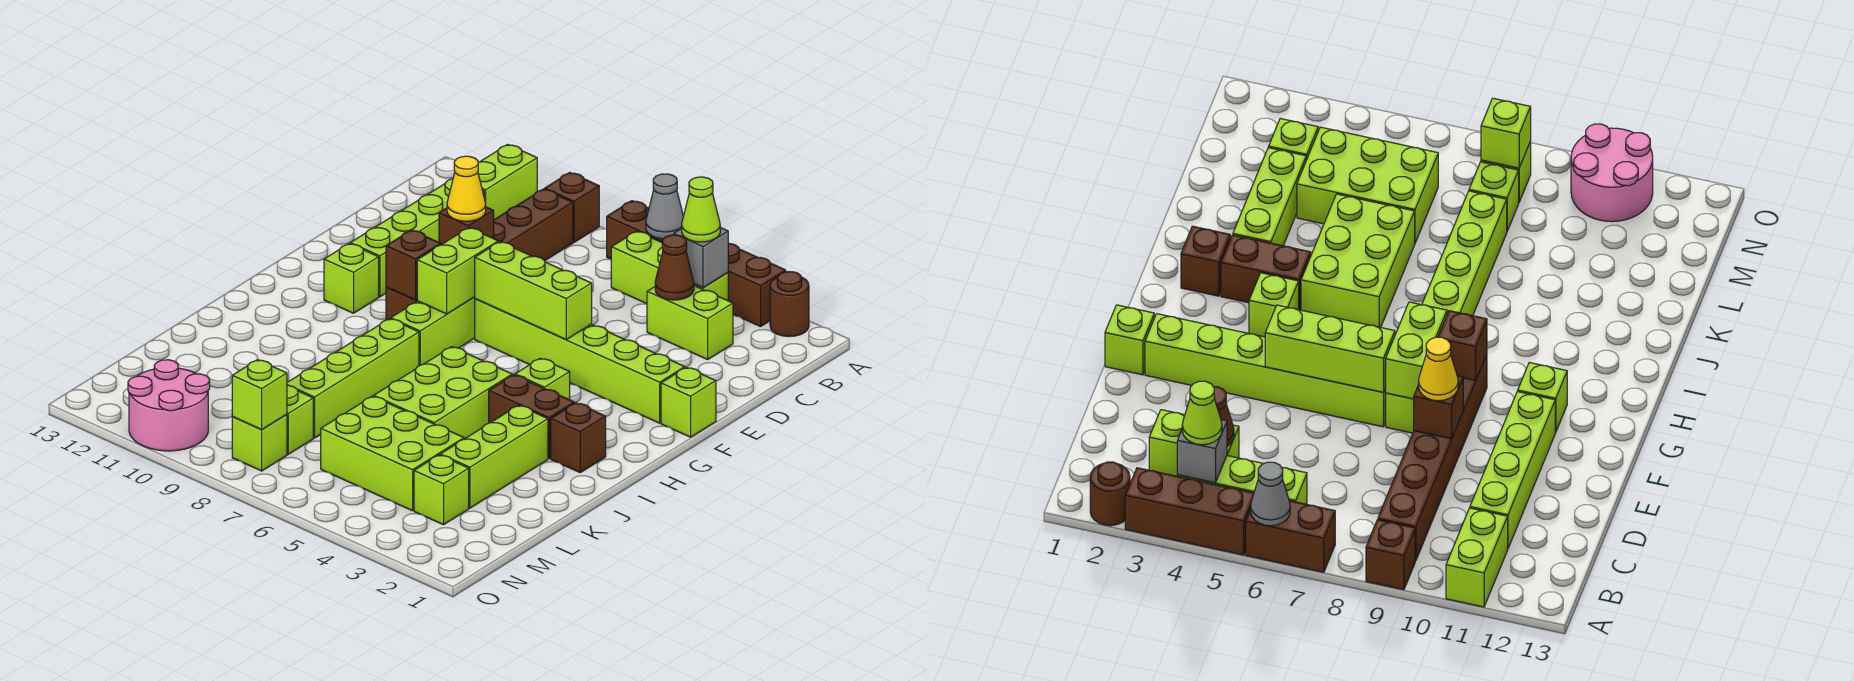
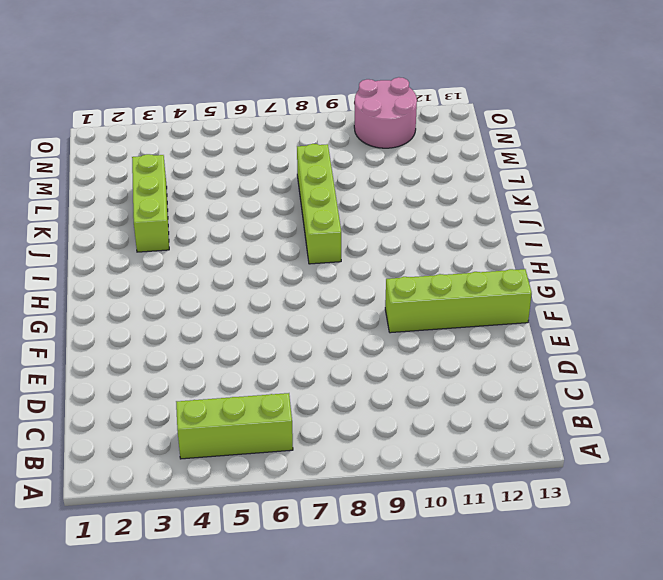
lime brick F10:F13 level 1 -> lime brick C11:F11 level 1
none -> brown round brick A2 level 1
none -> brown brick A3:A5 level 1
none -> brown brick A6:A7 level 1
none -> brown brick A9 level 1

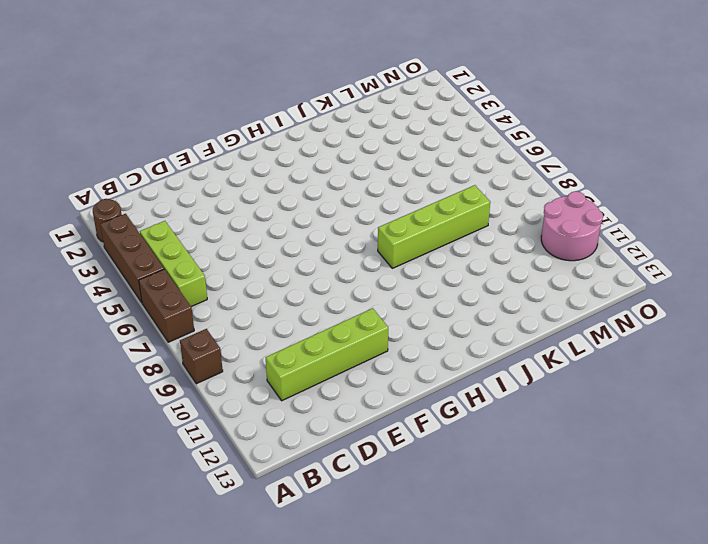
none -> lime brick A11:B11 level 1
none -> brown brick B9:G9 level 1
none -> lime brick C3:C4 level 1
none -> lime brick F1 level 1

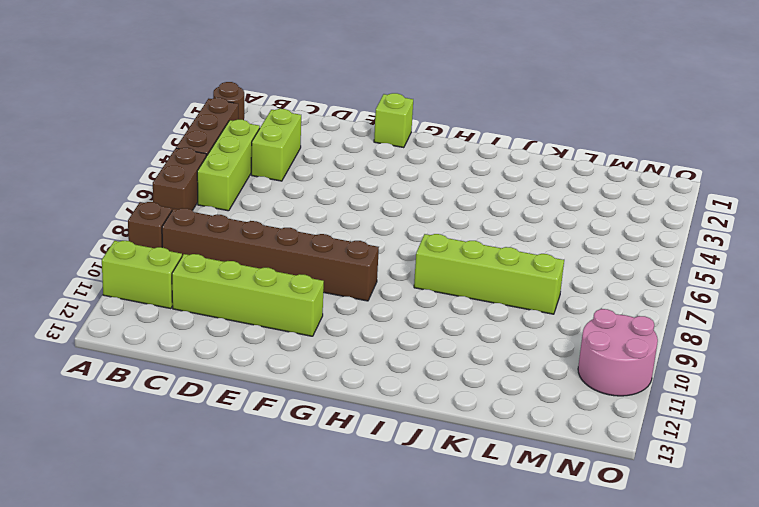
none -> lime brick F2:F7 level 1
none -> lime brick F8:H8 level 1
none -> lime brick G11 level 1
none -> lime brick H4 level 1

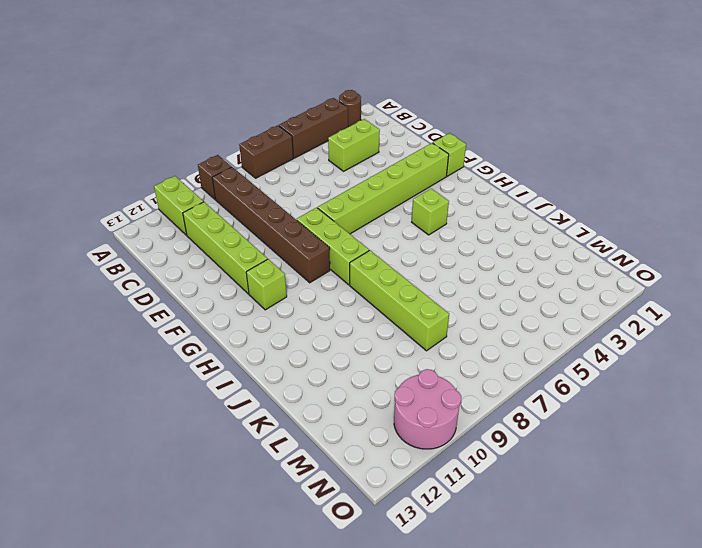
none -> lime brick B4:B6 level 1
none -> brown brick I2 level 1
none -> brown brick I3:I4 level 1
none -> lime brick I5:K6 level 1

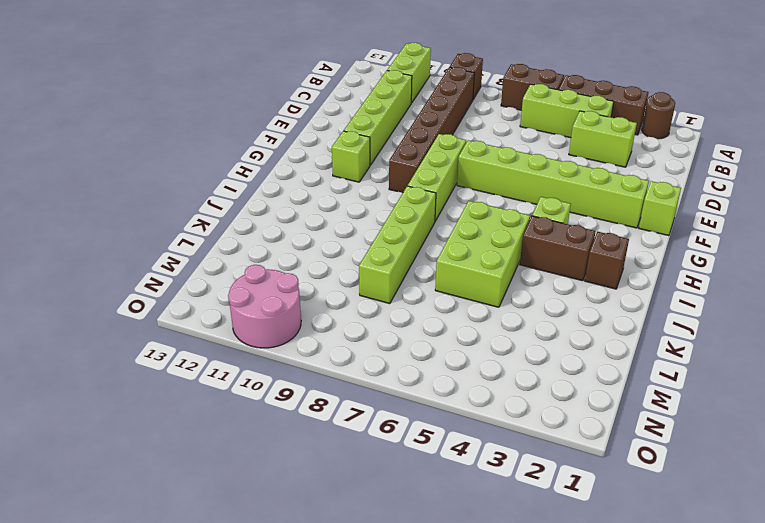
none -> lime brick J3:L3 level 1
none -> lime brick L4:M6 level 1
none -> lime brick M3 level 1
none -> lime brick M8 level 1

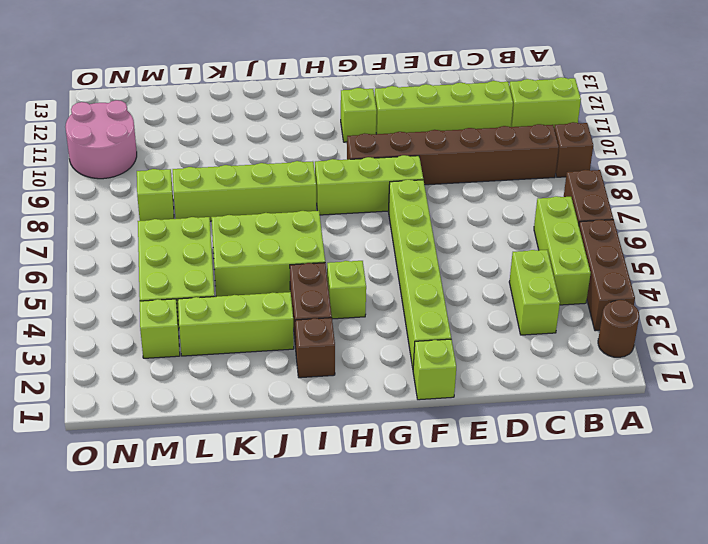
none -> lime brick N8 level 1
none -> grey cone A6 level 2
none -> grey brick B4 level 2
none -> brown cone C4 level 2

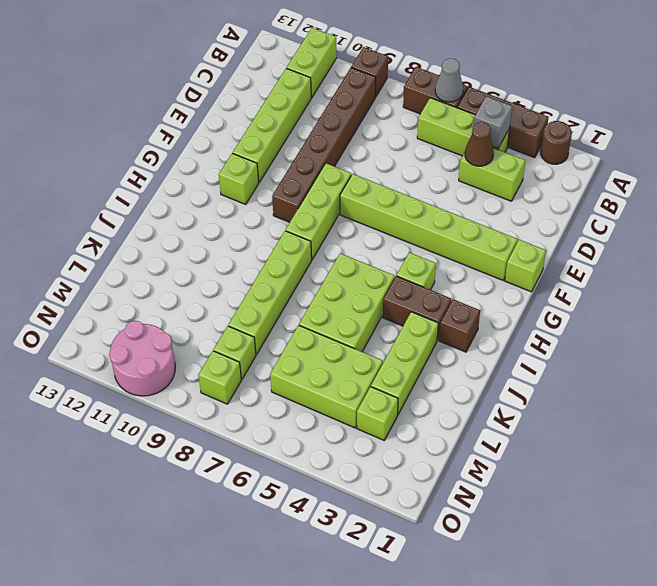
none -> brown brick E9 level 2
none -> lime brick F5:F7 level 2
none -> lime brick F8:G8 level 2
none -> brown brick G9 level 2

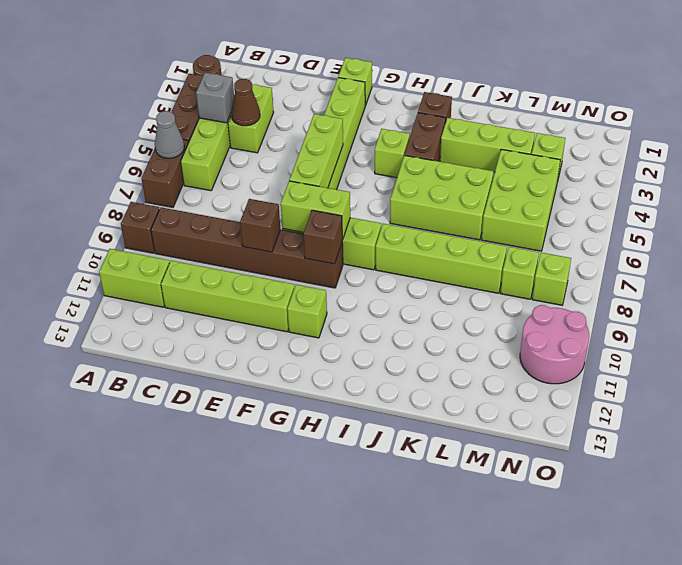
none -> lime brick N8 level 2
none -> lime cone B4 level 3
none -> yellow cone E9 level 3

